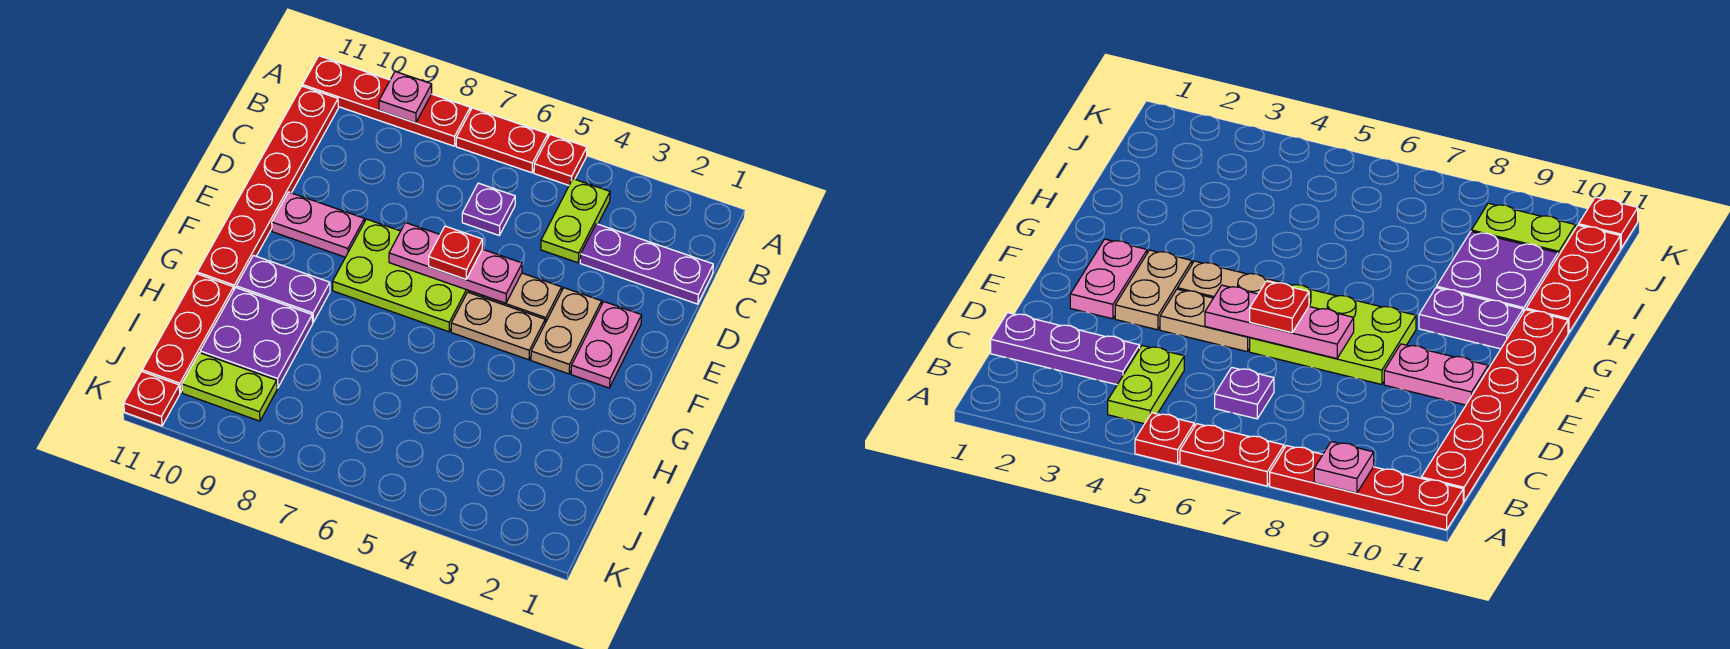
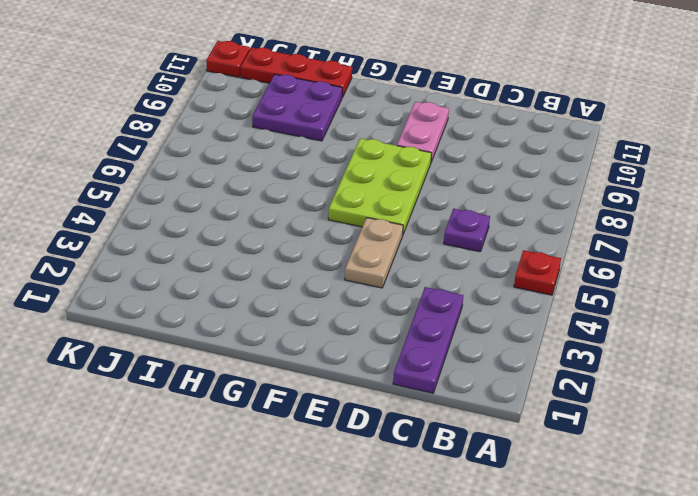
none -> red plate A6:A7 level 1
none -> red plate A8:A11 level 1
none -> lime plate B4:C4 level 1

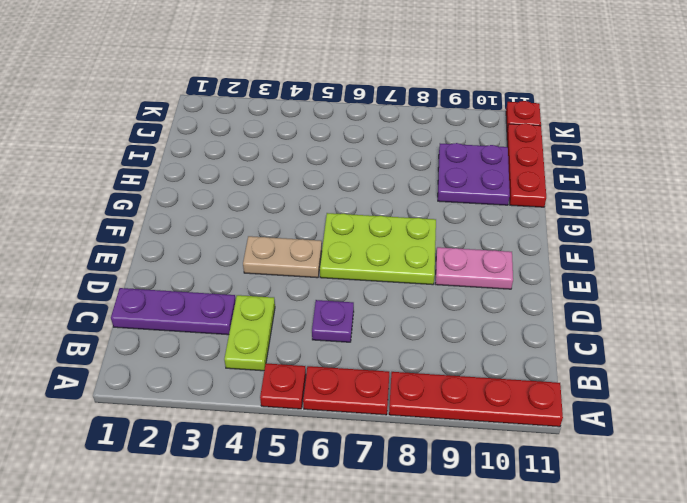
none -> red plate B11:G11 level 1
none -> pink plate E2:F2 level 1
none -> tan plate E3:F3 level 1

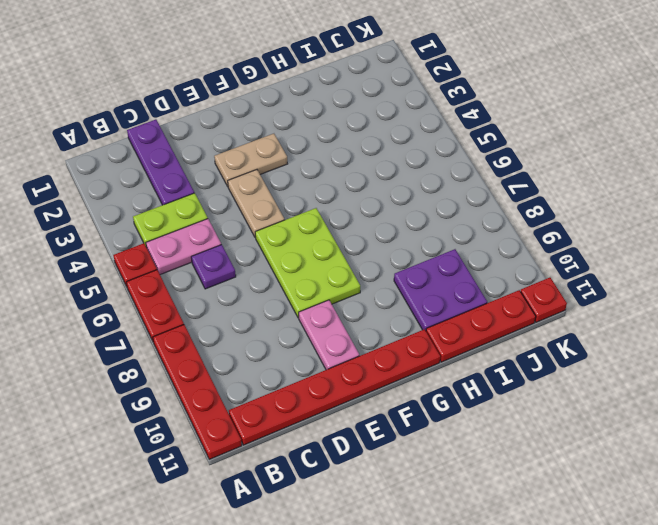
pink plate B5:C5 level 1 -> pink plate E2:F2 level 1
none -> tan plate F4:F5 level 1
none -> purple plate G9:G10 level 1
none -> lime plate J9:J10 level 1

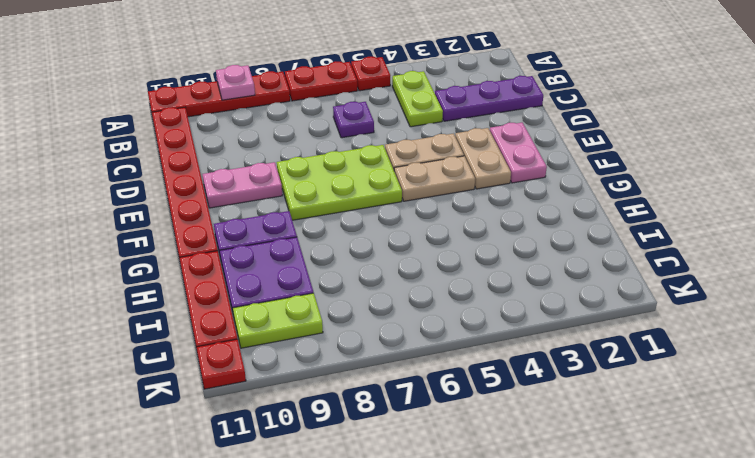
none -> pink plate E5:E7 level 2
none -> red plate E6 level 3

